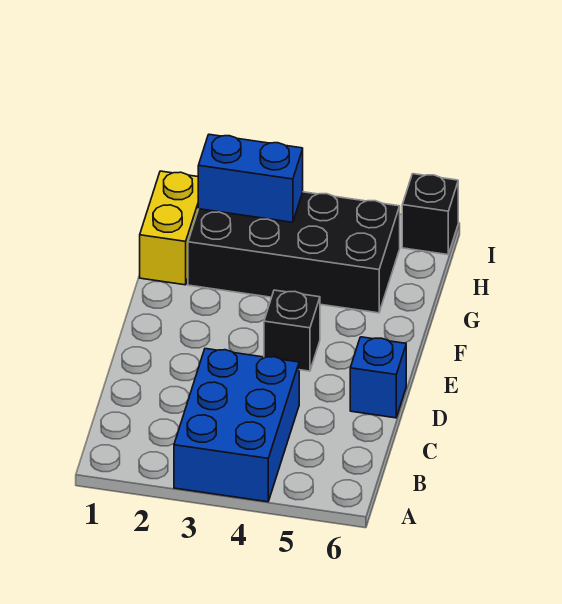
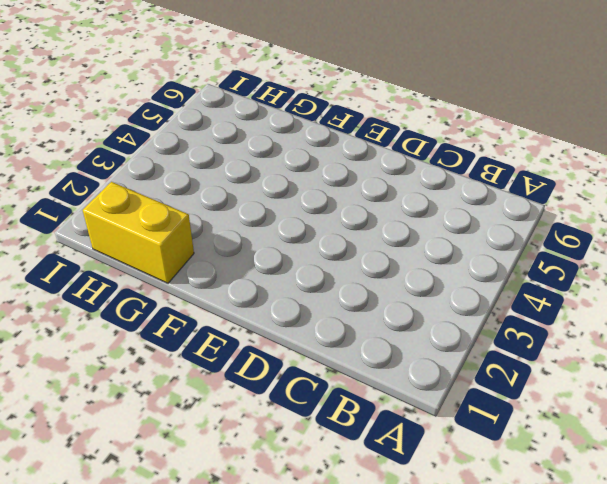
none -> blue brick A3:C4 level 1
none -> blue brick D6 level 1

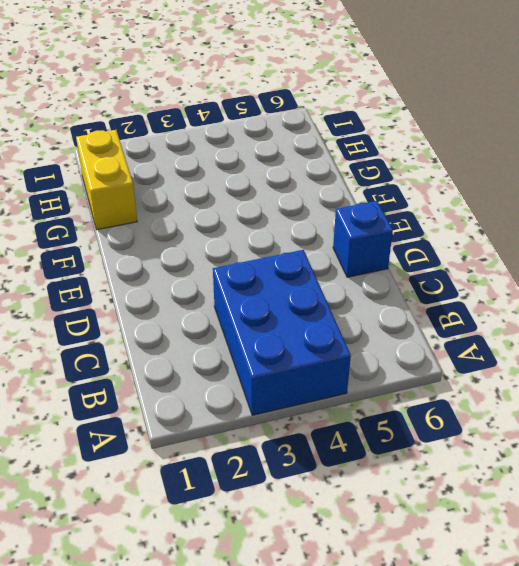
none -> black brick E4 level 1
none -> black brick G2:H5 level 1

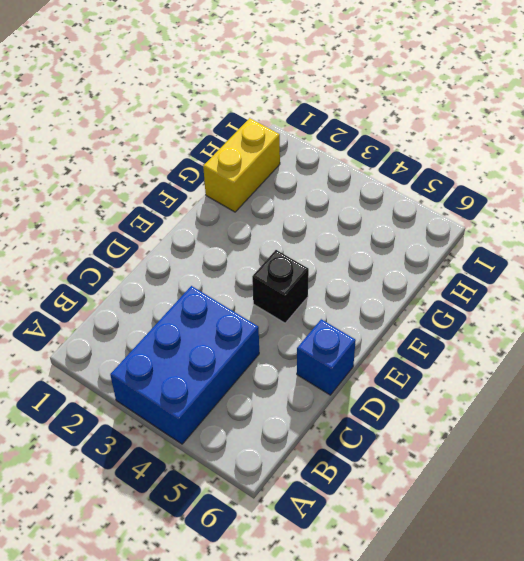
none -> black brick G2:H5 level 1
none -> black brick I6 level 1

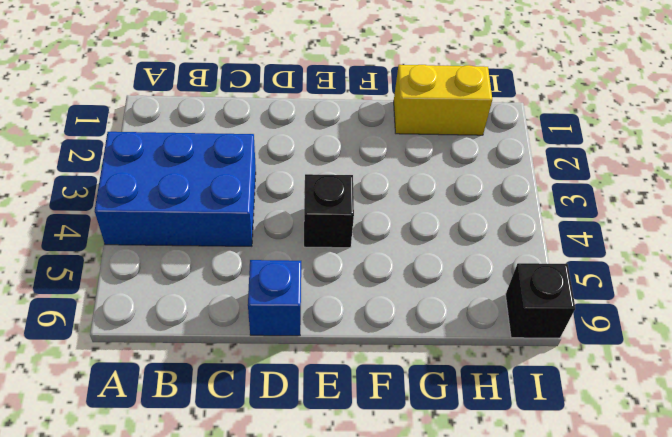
none -> black brick G2:H5 level 1
none -> blue brick H2:H3 level 2

